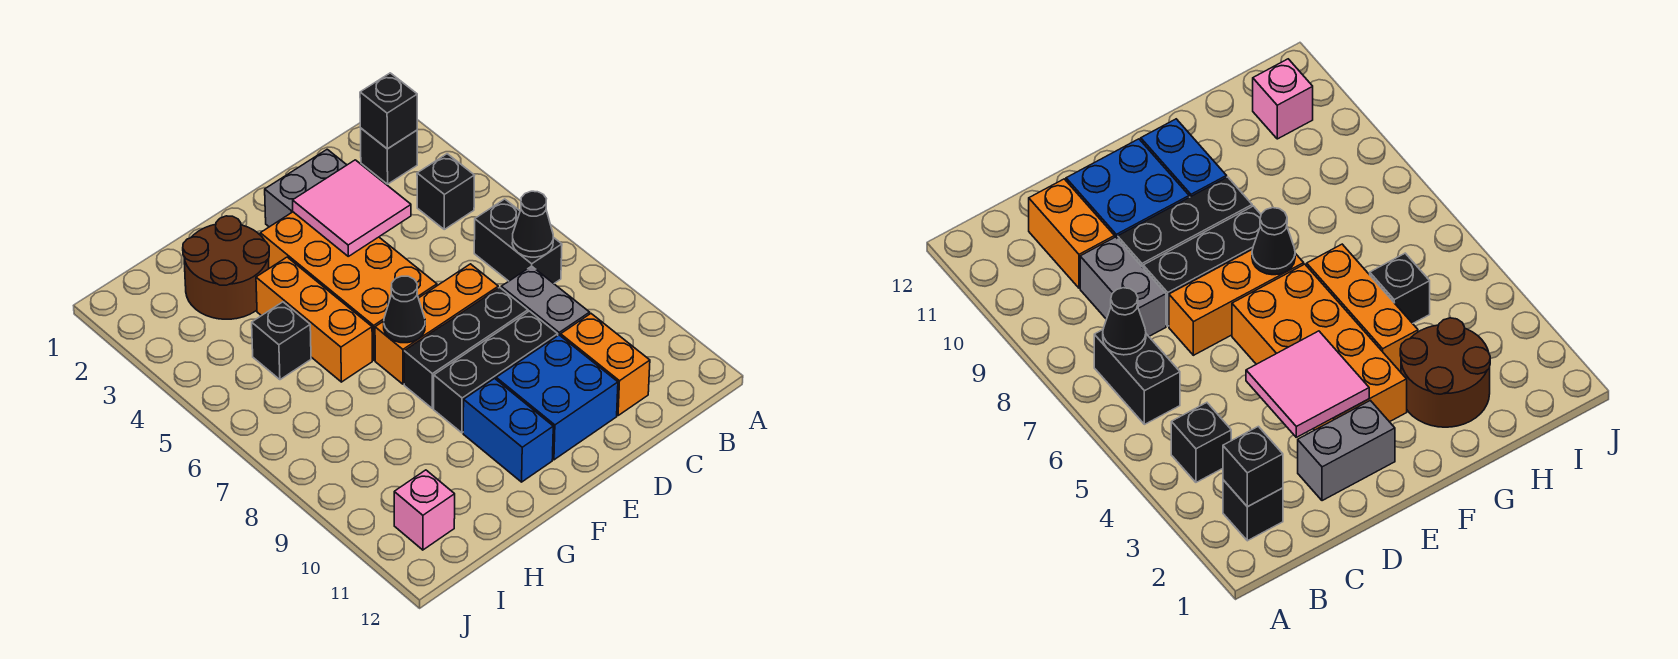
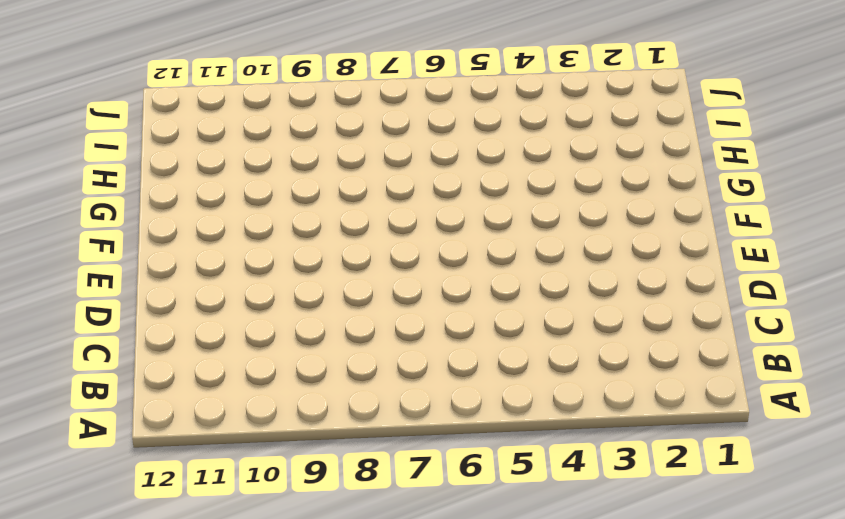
none -> black brick B2 level 1
none -> black brick B4 level 1
none -> black brick B6:B7 level 1

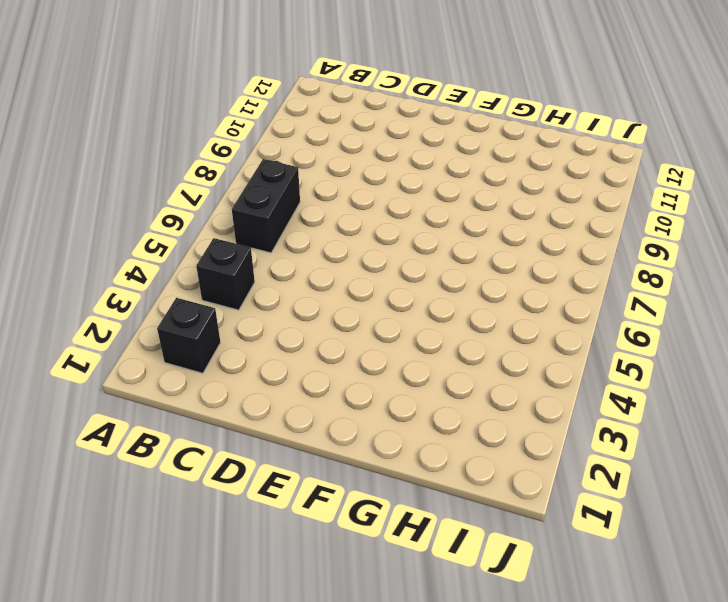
none -> grey brick C8:C9 level 1
none -> orange brick C10:C11 level 1
none -> grey brick D2:E2 level 1

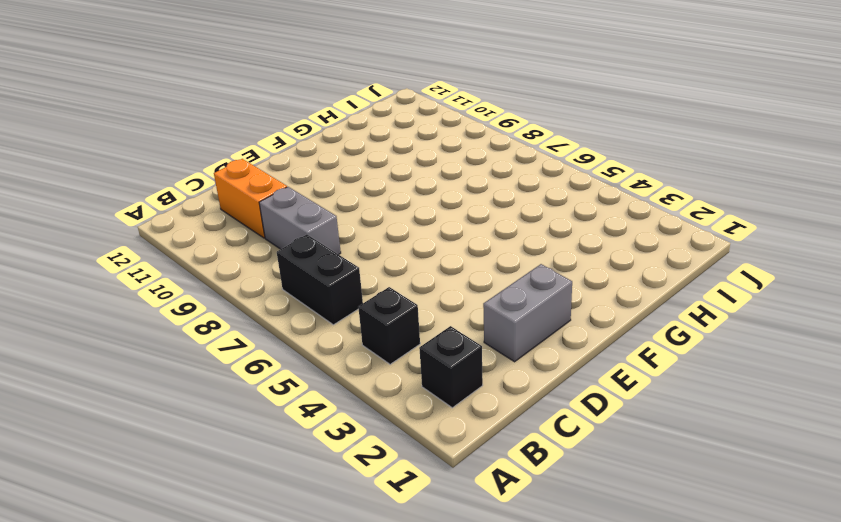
none -> orange brick D7:F7 level 1
none -> black brick D8:F8 level 1
none -> black brick D9:F9 level 1

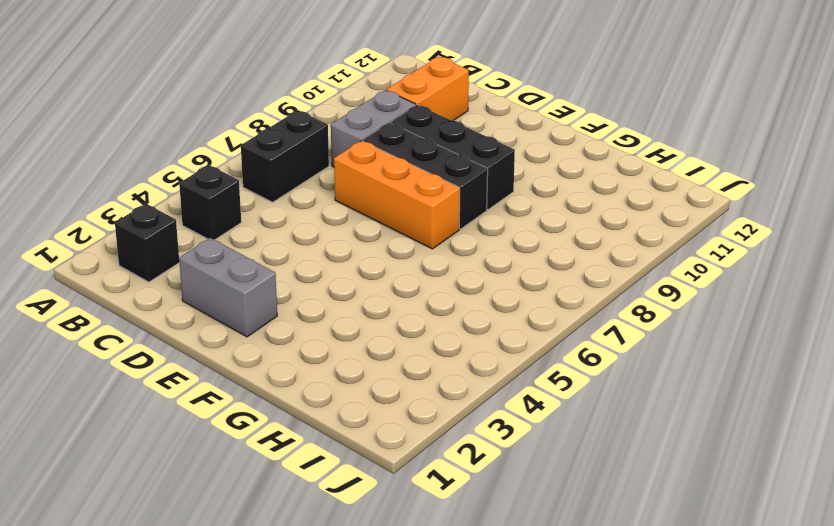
none -> blue brick D10:E11 level 1
none -> orange brick E3:F6 level 1
none -> blue brick F10:F11 level 1

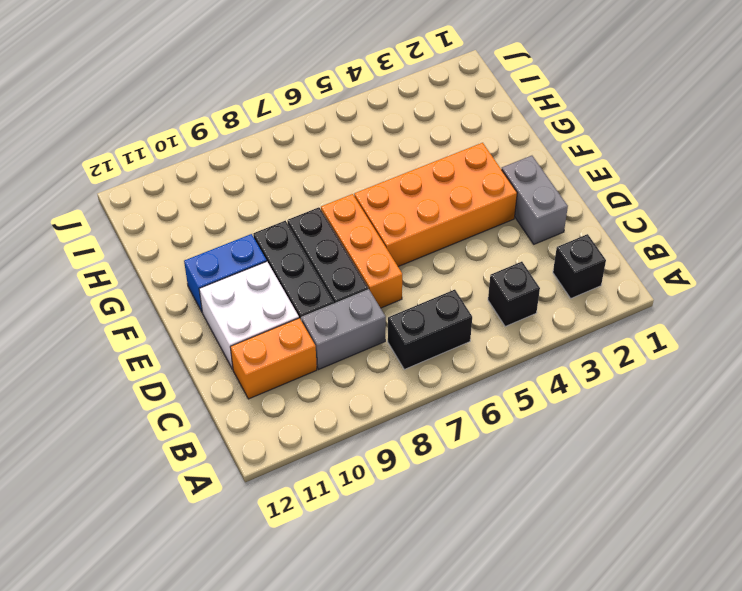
white brick D10:E11 level 1 -> blue brick D10:E11 level 1
none -> brown round brick G2:H3 level 1
none -> orange brick G4:G6 level 1
none -> black brick H5 level 1

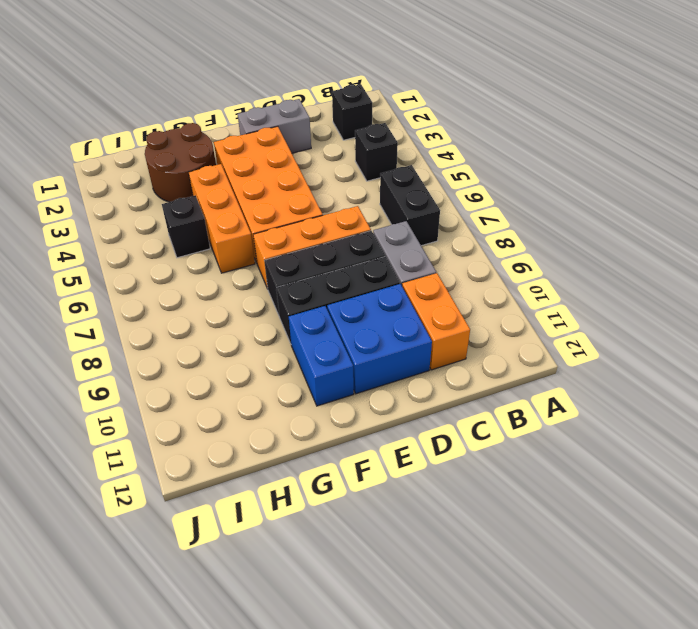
none -> pink brick I11 level 1
none -> black brick B2 level 2
none -> black cone B7 level 2

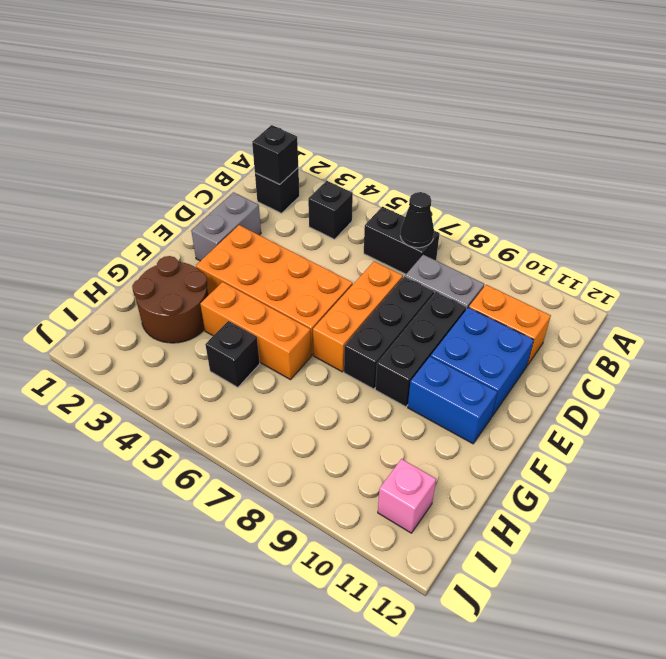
none -> pink tile D3:E4 level 2
none -> black cone F7 level 2

